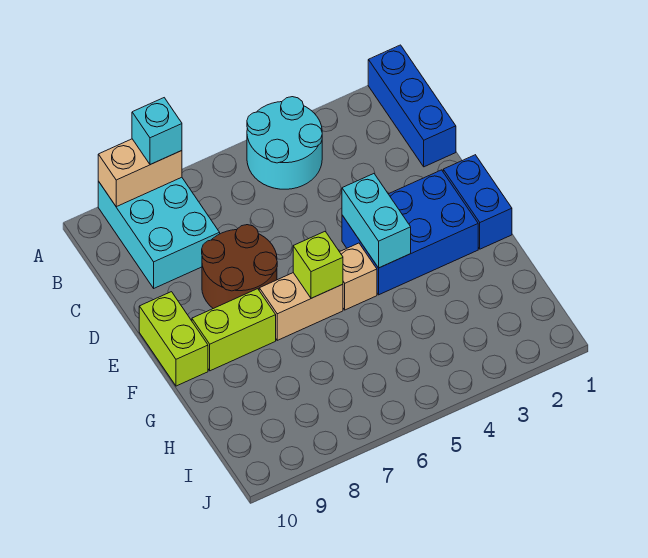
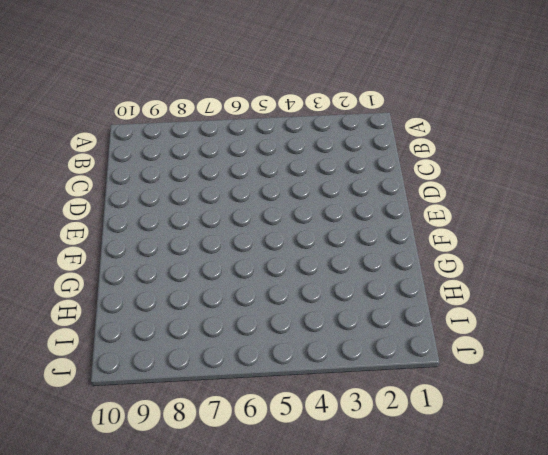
none -> blue brick A1:C1 level 1
none -> cyan round brick A4:B5 level 1
none -> cyan brick A8:C9 level 1

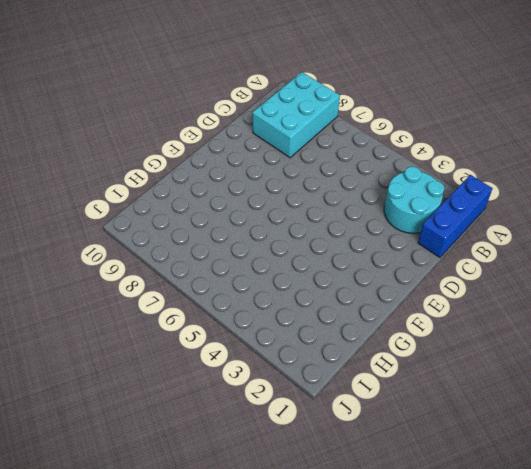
cyan round brick B2:C3 level 1 -> cyan round brick A4:B5 level 1
none -> brown round brick D7:E8 level 1
none -> blue brick E1:F1 level 1
none -> blue brick E2:F4 level 1

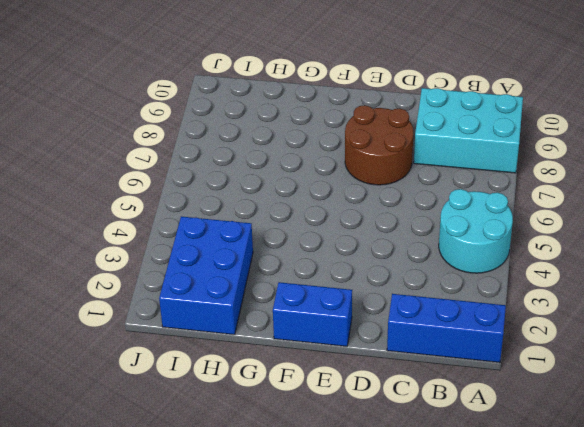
blue brick H1:I3 level 1 -> blue brick E2:F4 level 1
none -> lime brick E10:F10 level 1
none -> tan brick F5 level 1
none -> tan brick F6:F7 level 1

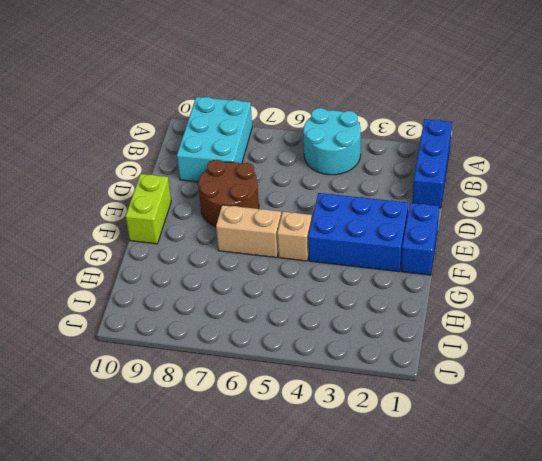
none -> lime brick F8:F9 level 1
none -> tan brick A8:A9 level 2
none -> cyan brick E4:F4 level 2

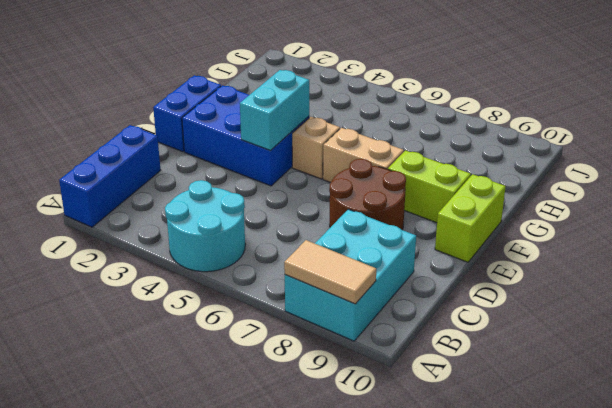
tan tile A8:A9 level 2 -> tan brick A8:A9 level 2
none -> lime brick F6 level 2
none -> cyan brick A8 level 3

